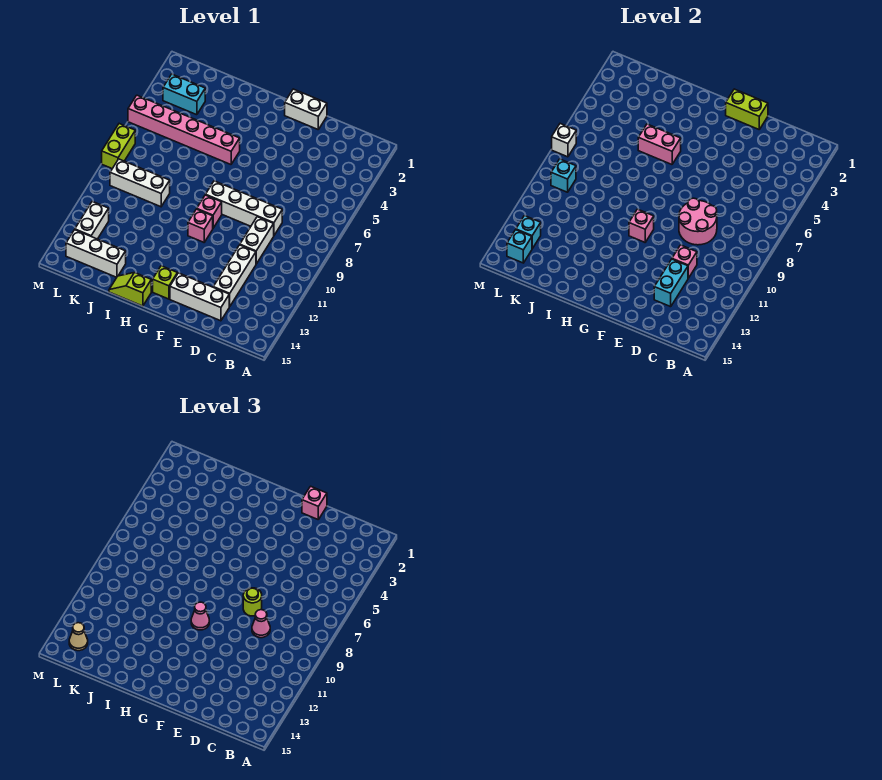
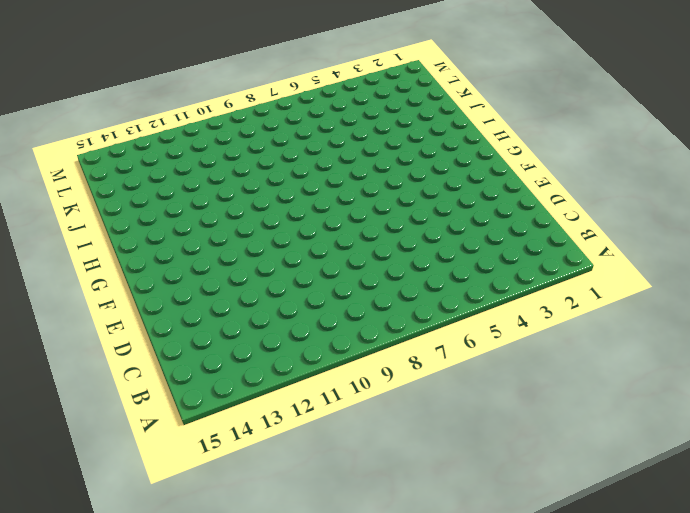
none -> white brick D8:G8 level 1
none -> white brick D9:D10 level 1
none -> white brick D11:D13 level 1
none -> white brick D14:F14 level 1

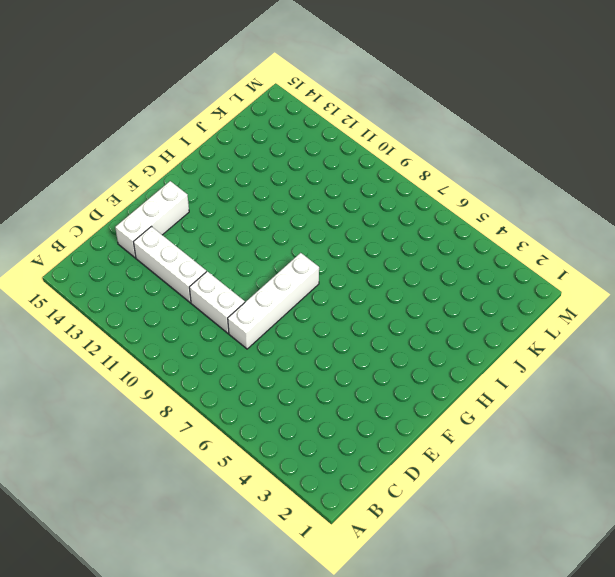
none -> white brick E1:F1 level 1
none -> pink brick G9 level 1
none -> pink brick G10 level 1
none -> lime brick G14 level 1

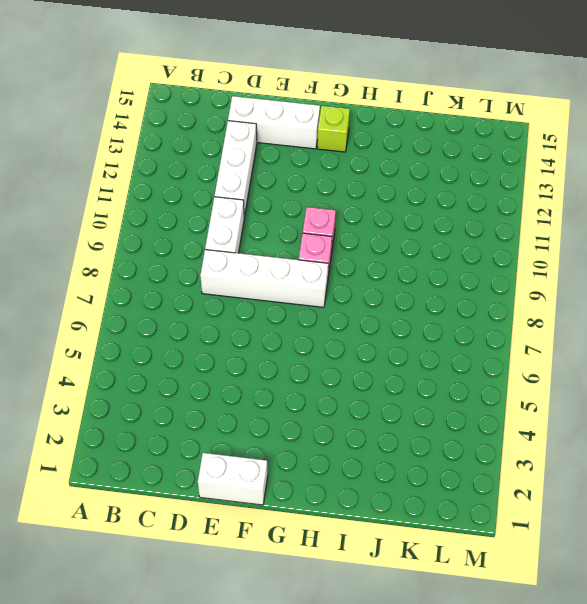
none -> pink brick H5:M5 level 1
none -> lime slope H15:I15 level 1 top H
none -> white brick J9:L9 level 1
none -> white brick J14:L14 level 1

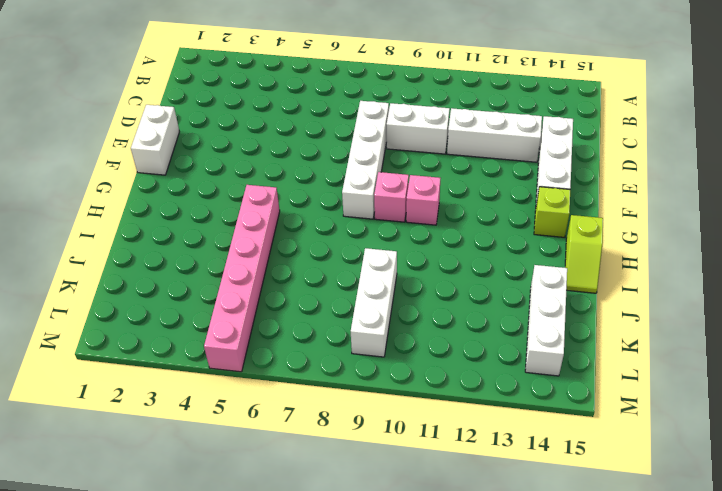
none -> cyan brick K3:L3 level 1
none -> white brick L12:L13 level 1
none -> lime brick M7:M8 level 1
none -> pink round brick D8:E9 level 2

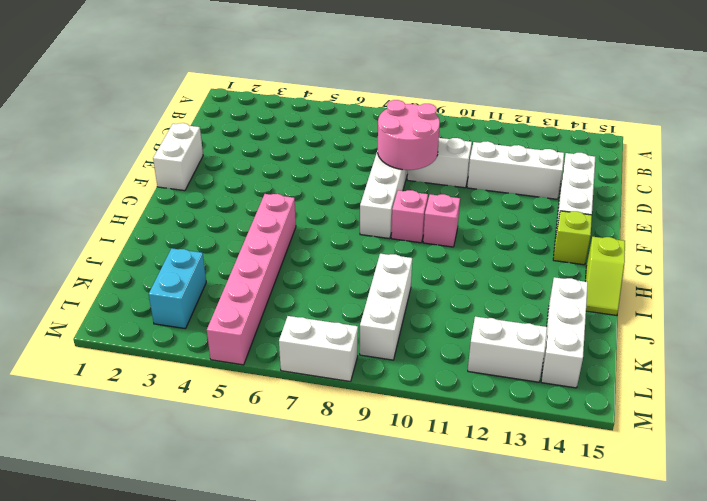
white brick M7:M8 level 1 -> lime brick M7:M8 level 1
none -> pink brick D11 level 2
none -> cyan brick D12:D13 level 2
none -> lime brick E1:F1 level 2
none -> pink brick G10 level 2

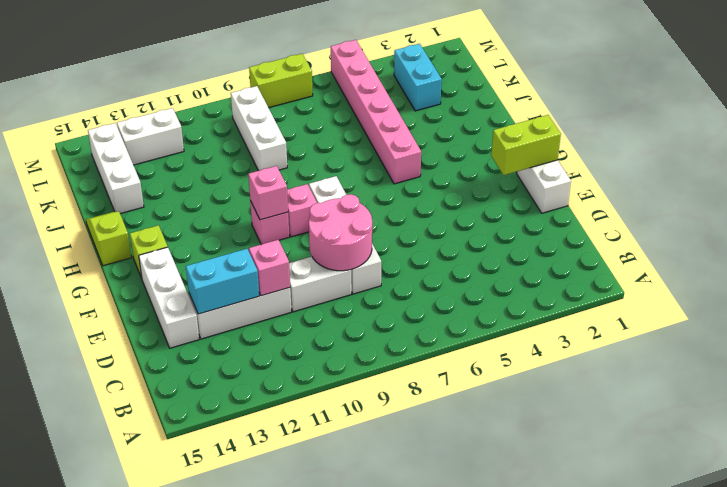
lime brick F1:F2 level 2 -> lime brick E1:F1 level 2
none -> pink brick H5:I5 level 2
none -> cyan brick L9 level 2
none -> cyan brick L13 level 2
none -> cyan brick L14 level 2

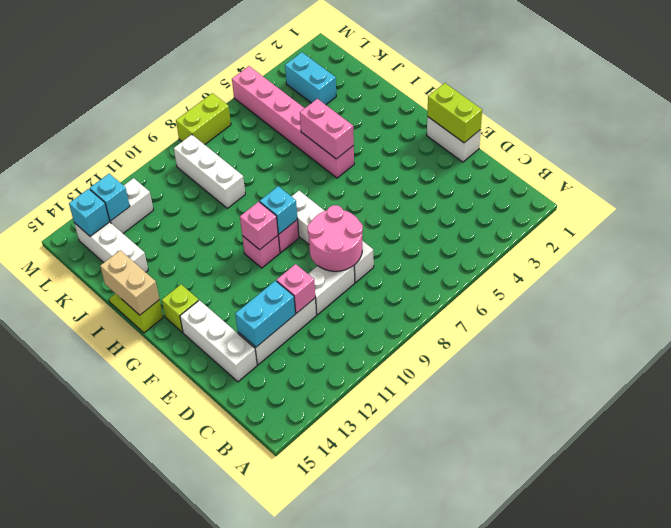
cyan brick G9 level 2 -> cyan brick L9 level 2
tan brick H15:I15 level 2 -> none
none -> white brick M7 level 2
none -> pink cone D9 level 3
none -> pink brick E1 level 3
none -> lime round brick E8 level 3

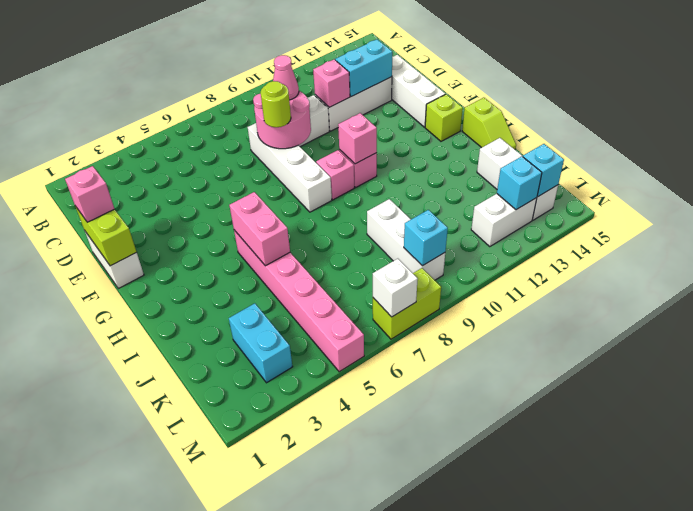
none -> pink cone G10 level 3
none -> tan cone L14 level 3

